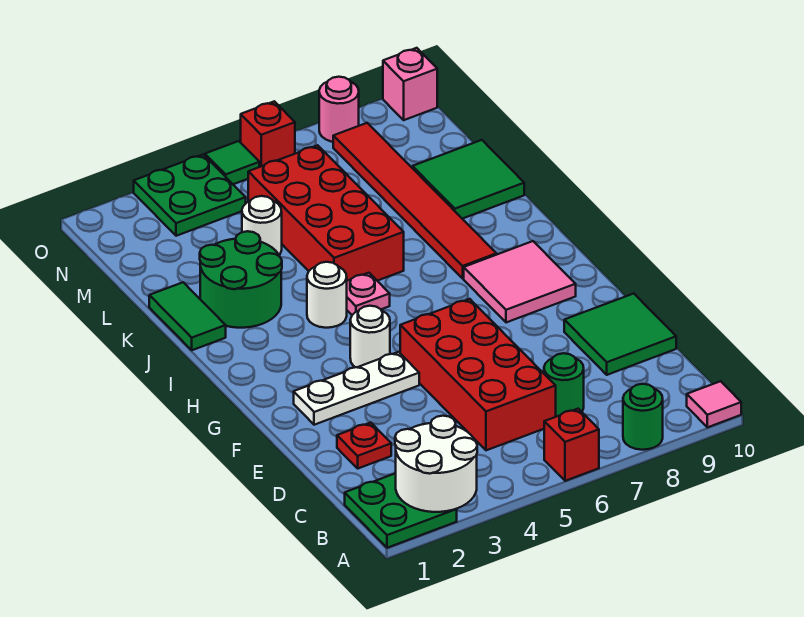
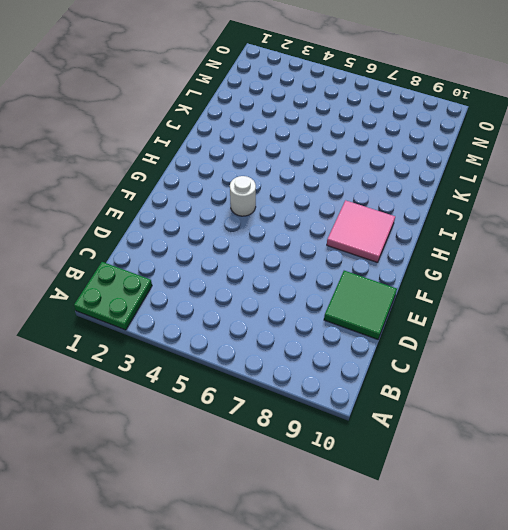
none -> red brick A6 level 1
none -> green round brick A8 level 1
none -> pink tile A10 level 1

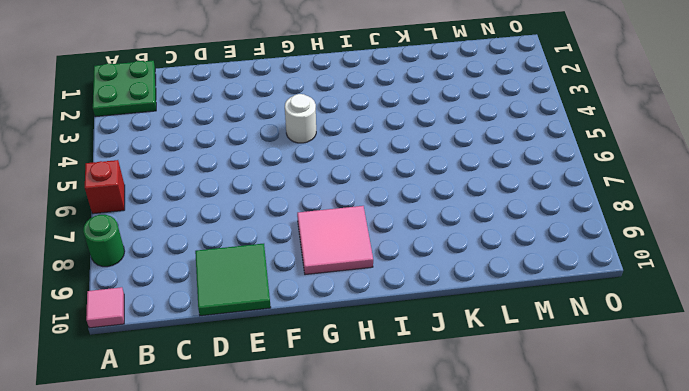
none -> red brick C5:F6 level 1
none -> green round brick C7 level 1
none -> red plate D2 level 1

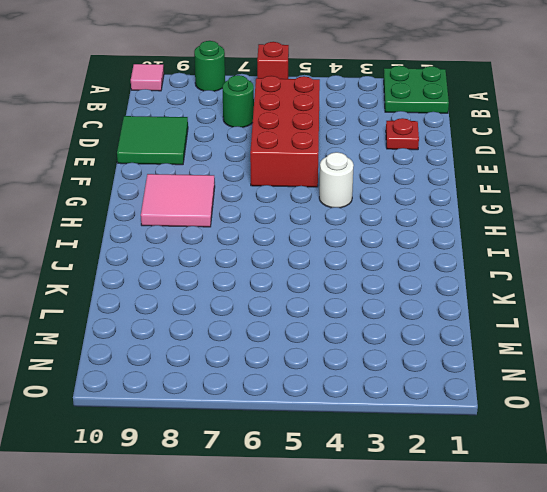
none -> white plate F2:F4 level 1
none -> white round brick I4 level 1
none -> pink plate I5 level 1

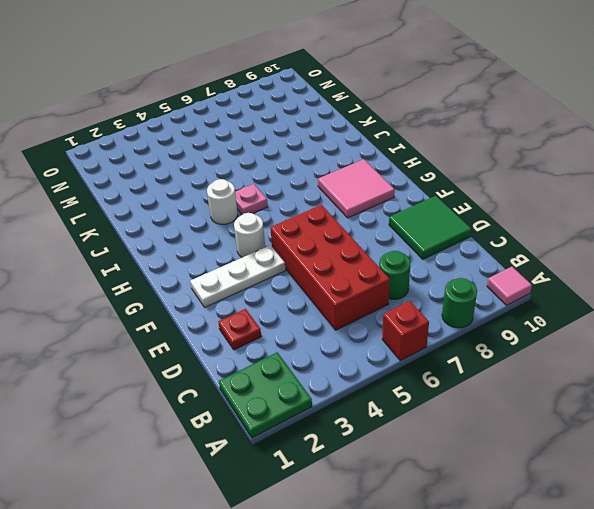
none -> red tile I8:N8 level 1
none -> green tile J1:K1 level 1
none -> green round brick J2:K3 level 1

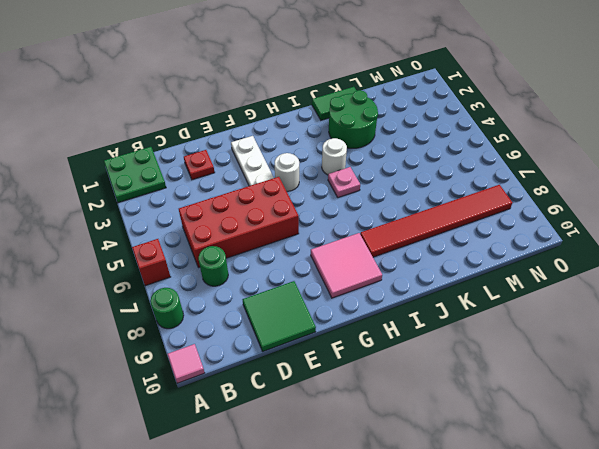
none -> red brick J5:M6 level 1
none -> green tile K9:L10 level 1
none -> white round brick L4 level 1

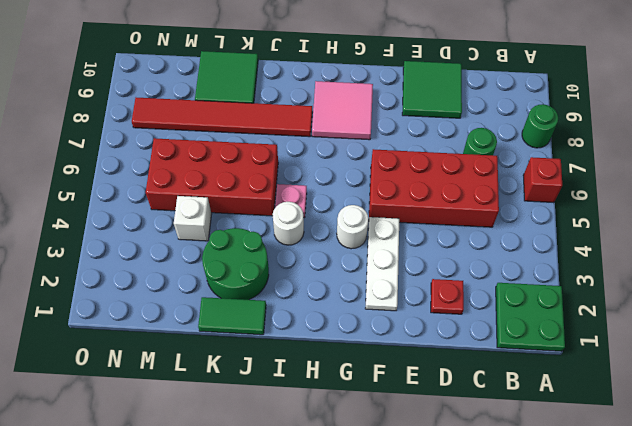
white brick L4 level 1 -> white round brick L4 level 1
none -> pink tile A10 level 1
none -> green plate N3:O4 level 1
none -> green tile O5 level 1

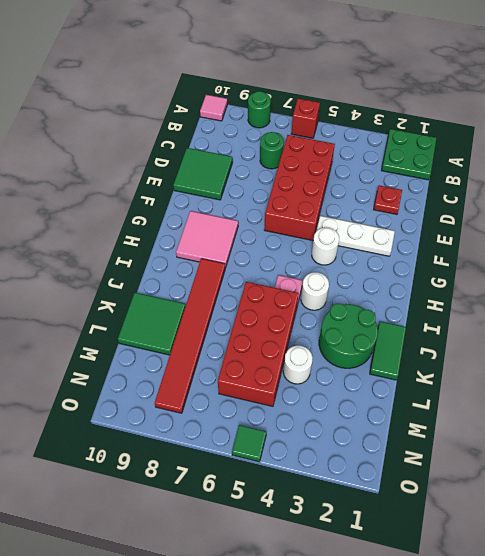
none -> green plate N3:O4 level 1
none -> red brick O6 level 1
none -> pink round brick O8 level 1

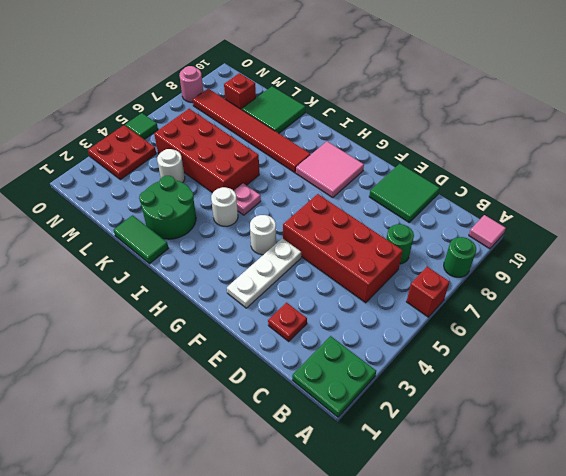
red brick M9 level 1 -> red brick O6 level 1
red plate N3:O4 level 1 -> green plate N3:O4 level 1
none -> pink brick O10 level 1
none -> white round brick A2:B3 level 2

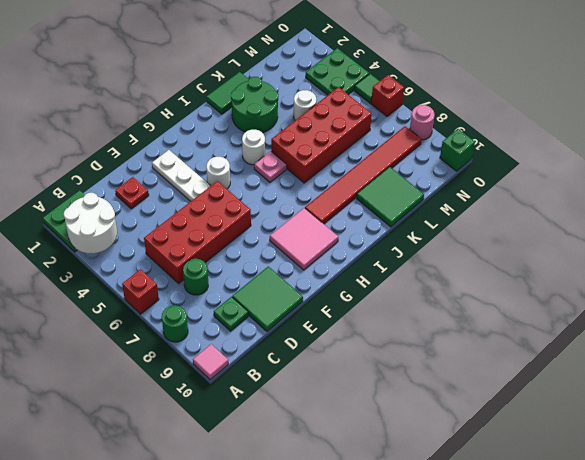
green plate C9 level 1 -> none
green brick O10 level 1 -> pink brick O10 level 1

